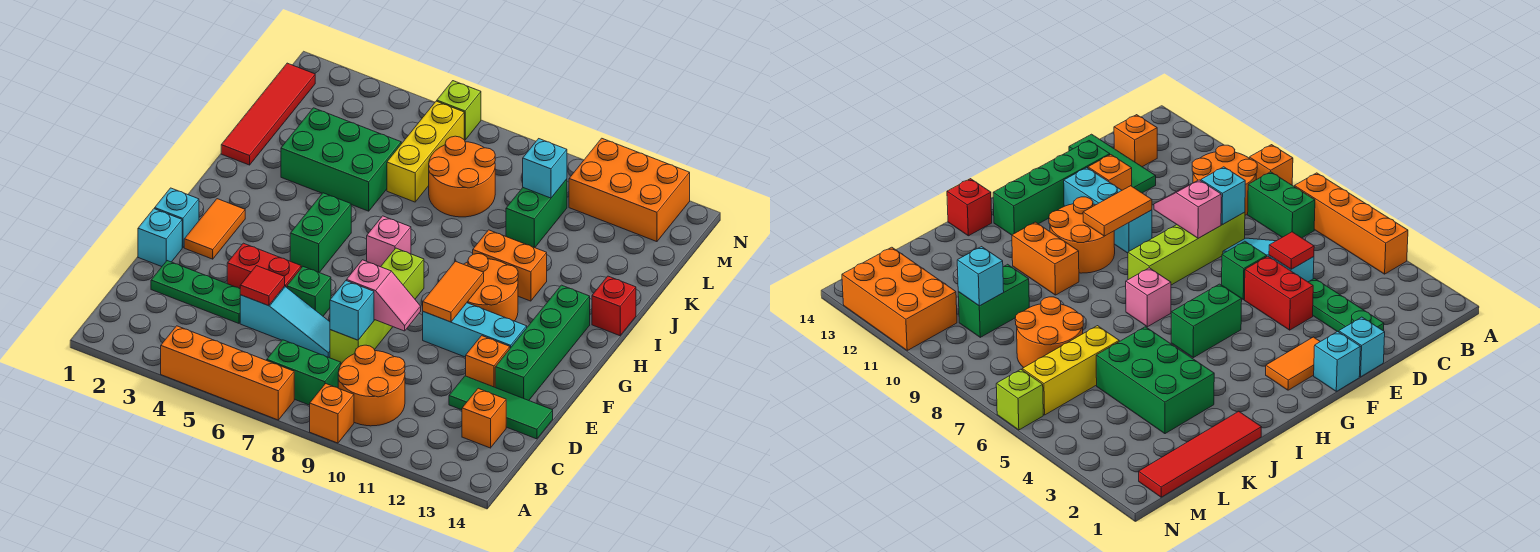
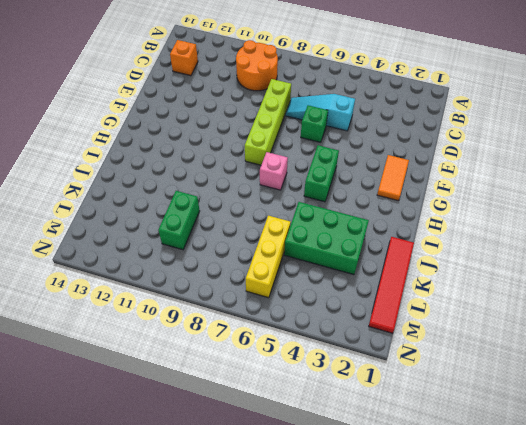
none -> orange brick A4:A7 level 1
none -> orange brick A9 level 1
none -> green brick B7:B8 level 1
none -> green plate D2:D4 level 1

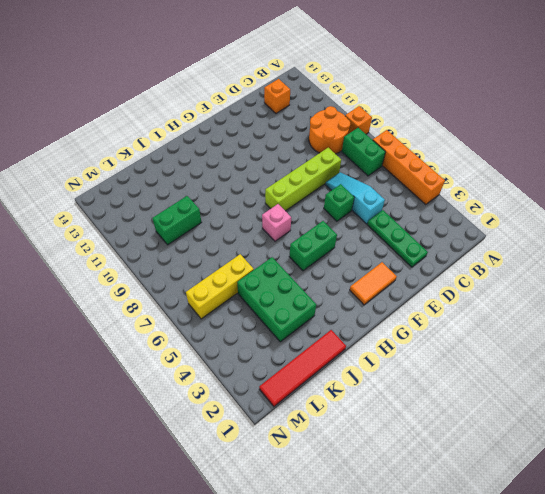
none -> green tile D12:D14 level 1
none -> cyan brick E1 level 1
none -> red brick E4:E5 level 1
none -> orange brick E12 level 1

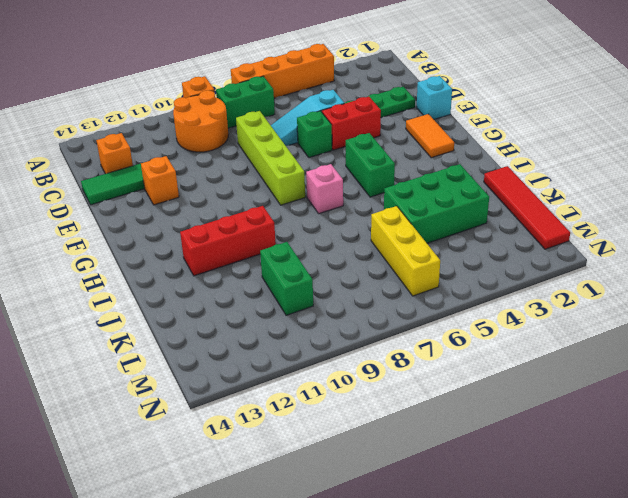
red brick I10:I12 level 1 -> orange brick I10:I11 level 1
none -> green brick E13:H13 level 1
none -> cyan brick F1 level 1
none -> cyan brick F10:F12 level 1
none -> orange round brick G10:H11 level 1

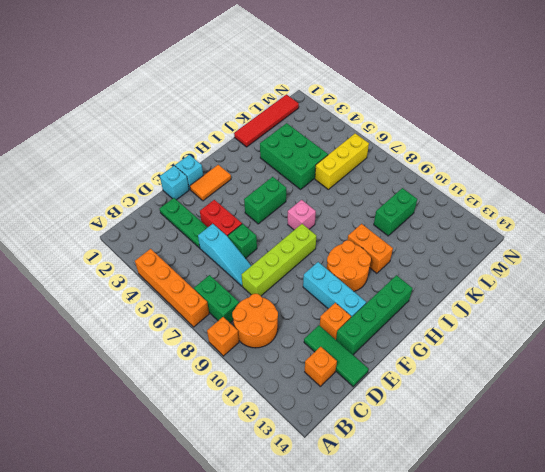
none -> red brick I14 level 1
none -> orange round brick K7:L8 level 1
none -> orange brick M11:N13 level 1
none -> lime brick N6 level 1

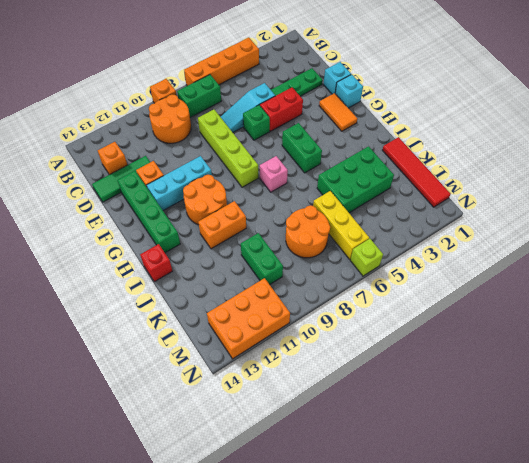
none -> red tile D5 level 2
none -> cyan brick D8 level 2
none -> pink slope E8:E9 level 2 top 8
none -> orange tile F10:G10 level 2

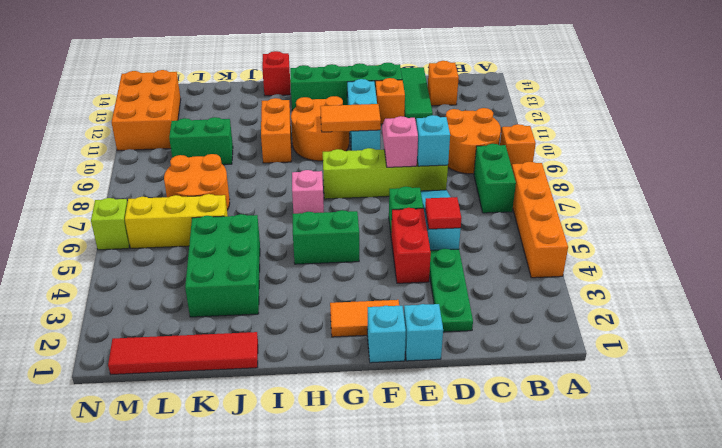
none -> cyan brick L10 level 2

